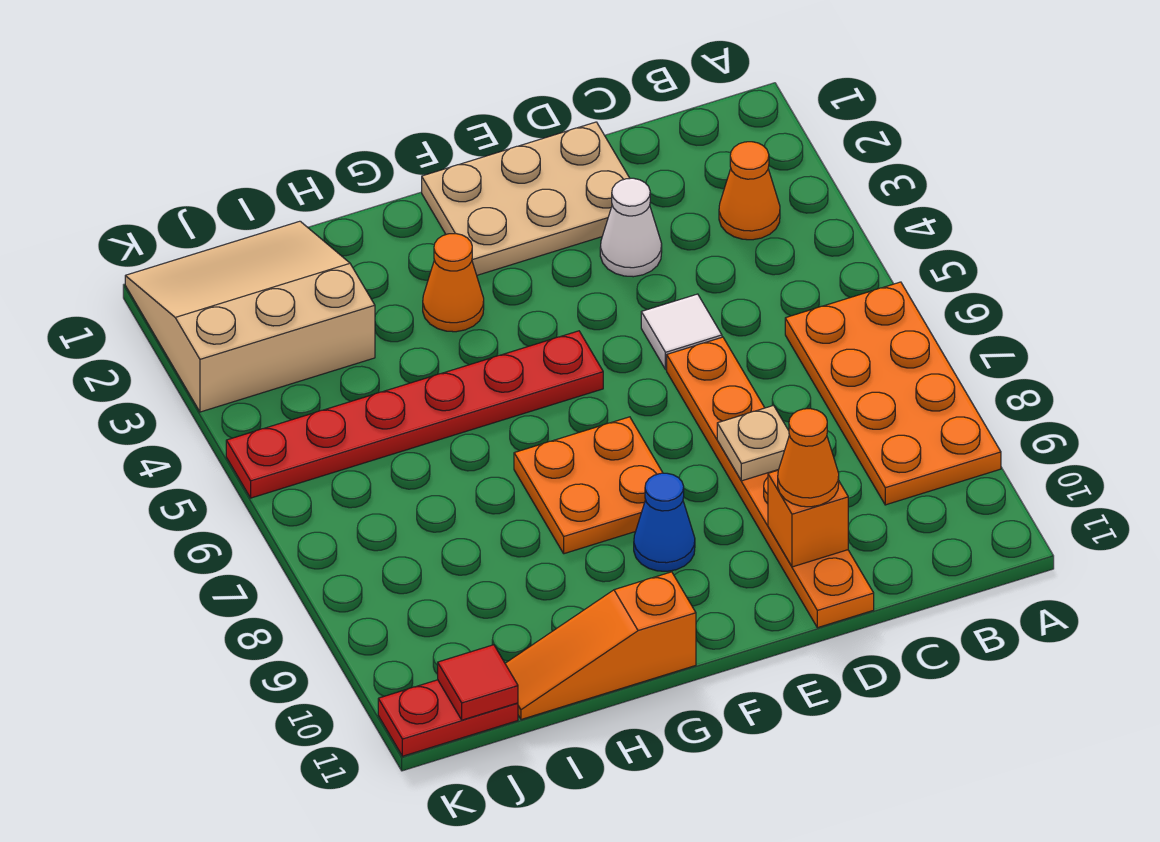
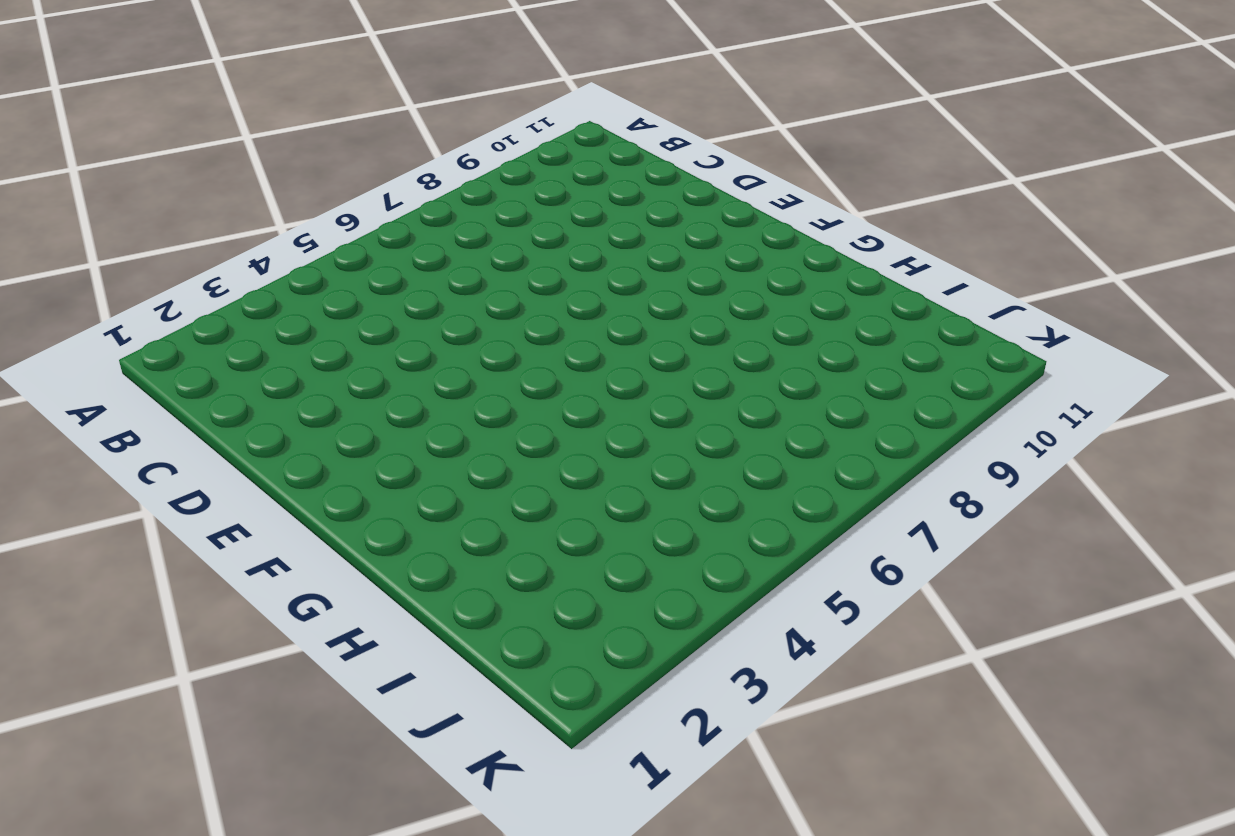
none -> orange plate A6:B9 level 1
none -> orange cone B3 level 1
none -> tan plate D1:F2 level 1

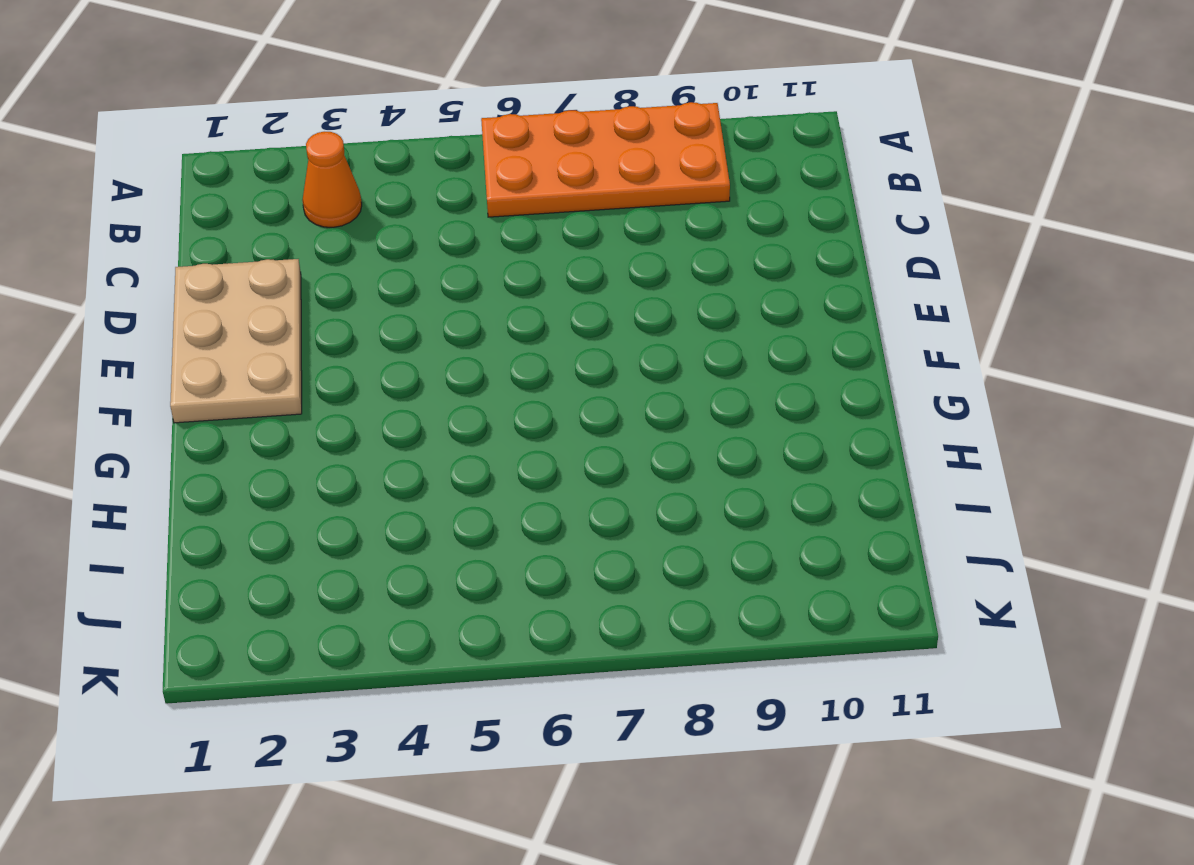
none -> white cone D3 level 1
none -> white tile D5 level 1
none -> orange plate D6:D11 level 1

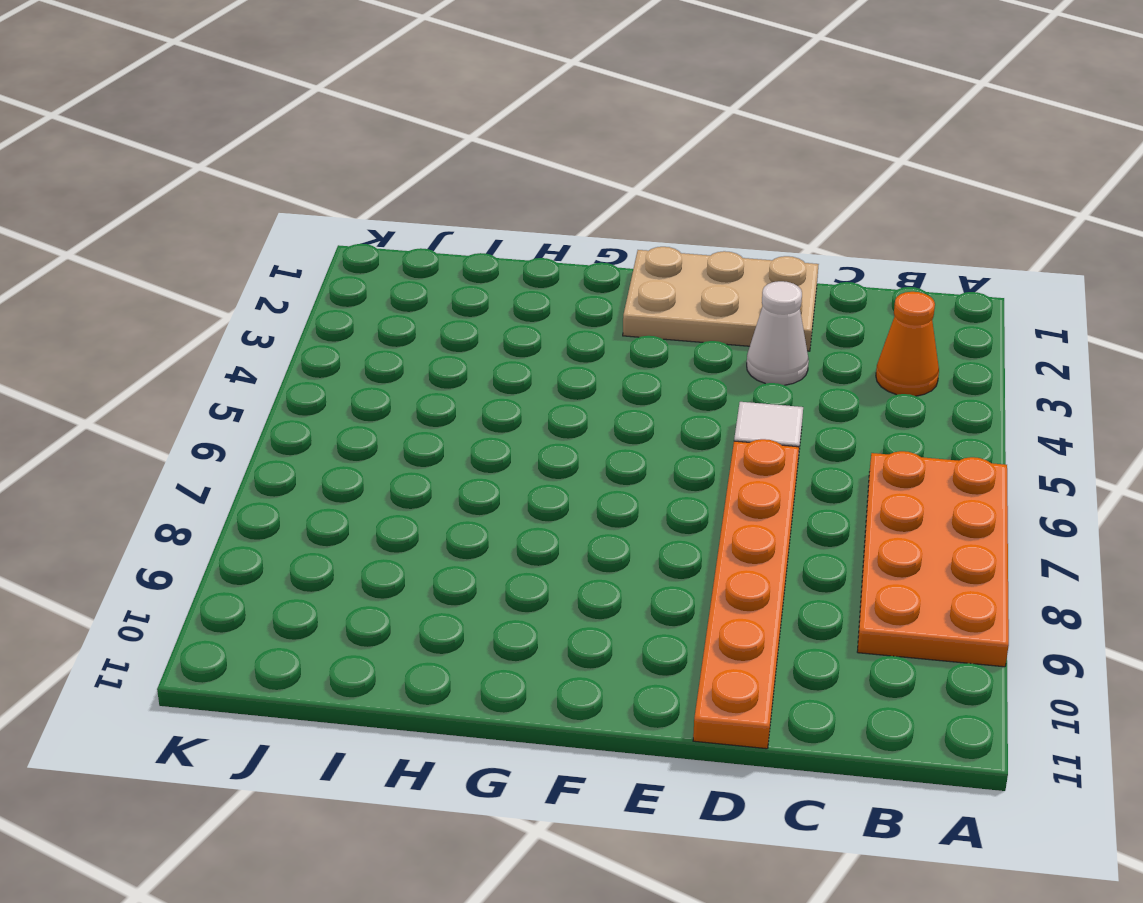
none -> red plate F5:K5 level 1
none -> orange plate F7:G8 level 1
none -> blue cone F9 level 1

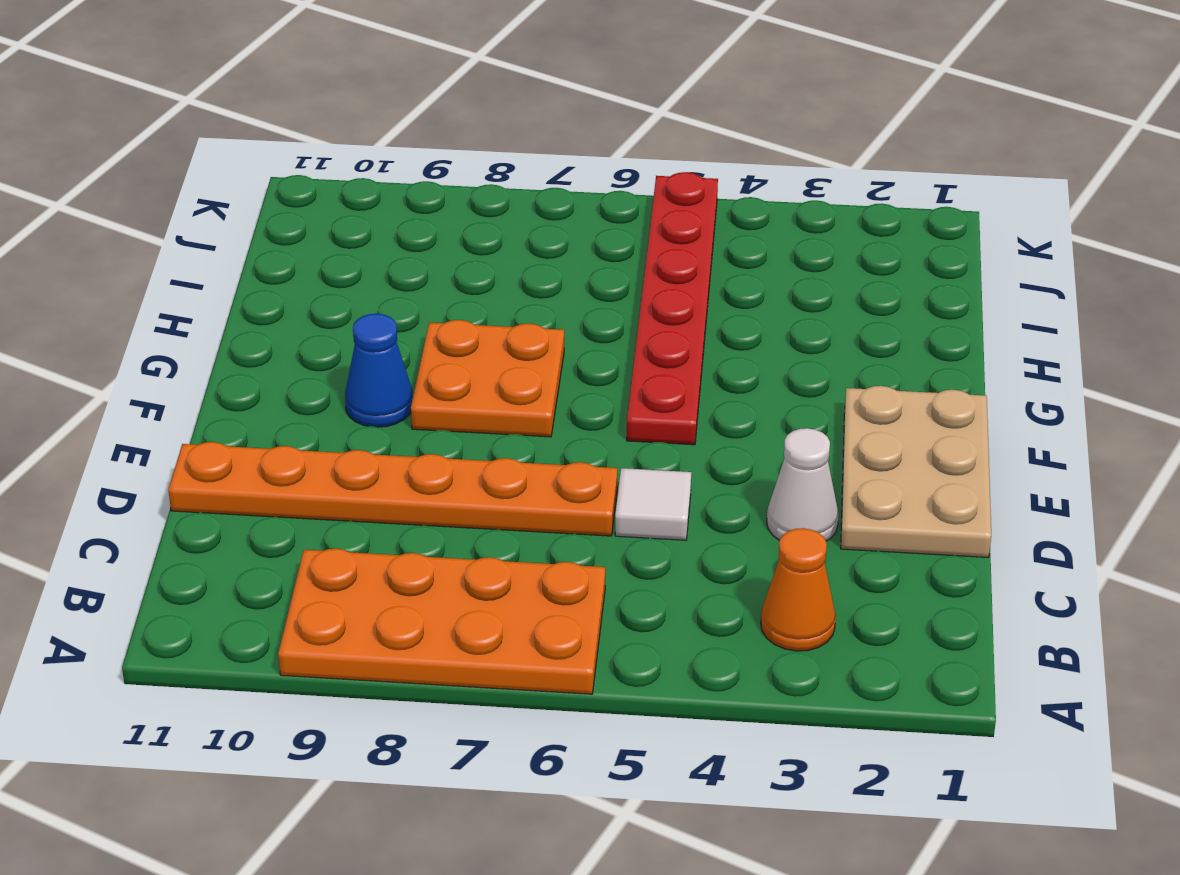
none -> orange cone G3 level 1
none -> orange slope G11:I11 level 1 top G
none -> tan slope I1:K3 level 1 top 3

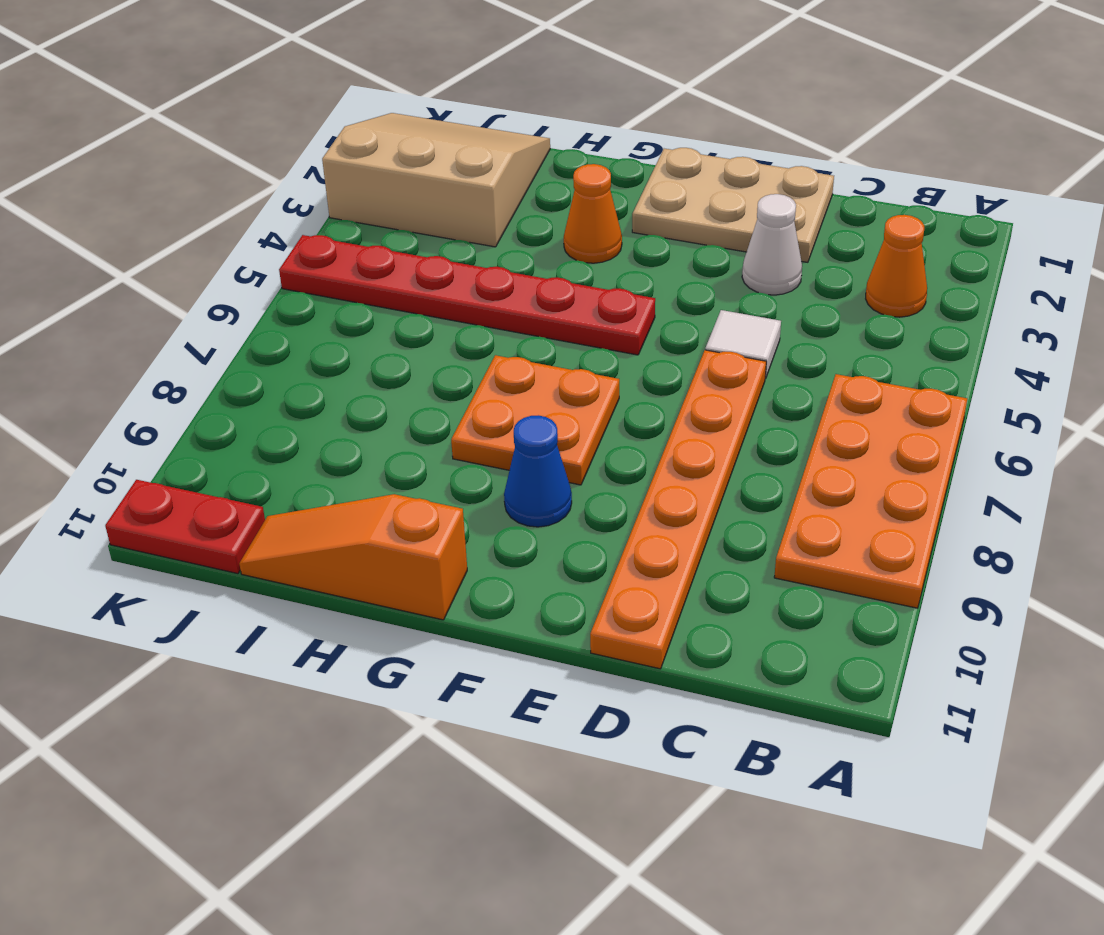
none -> tan plate D8 level 2
none -> orange brick D10 level 2
none -> red tile J11 level 2

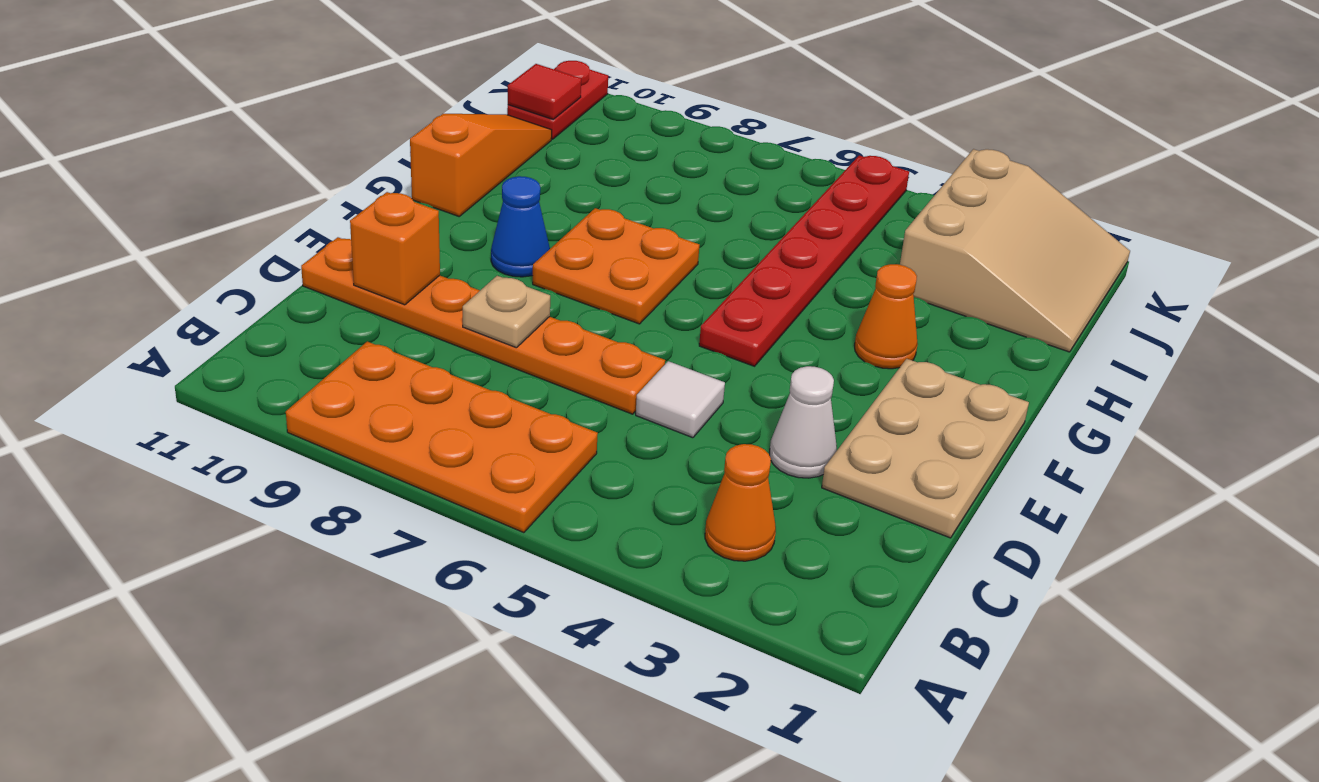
none -> orange cone D10 level 3

